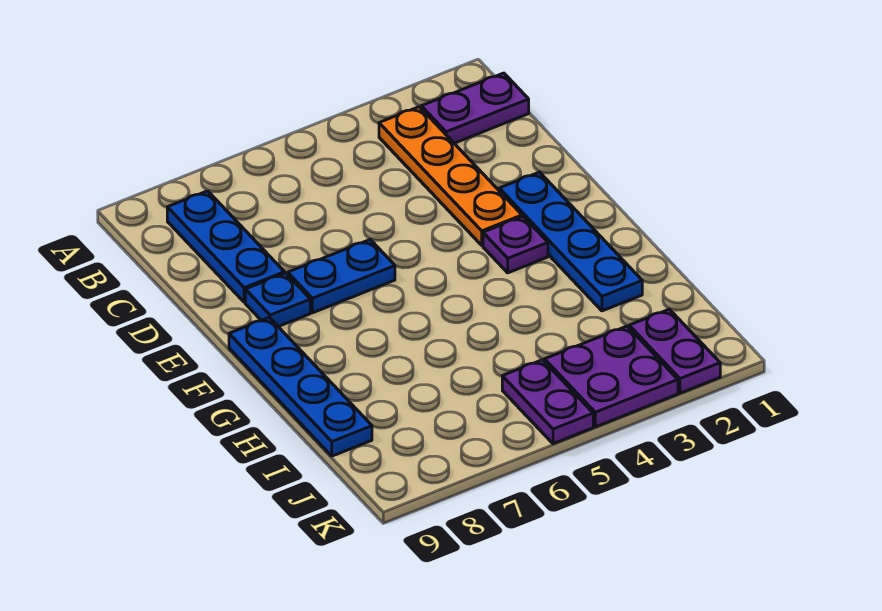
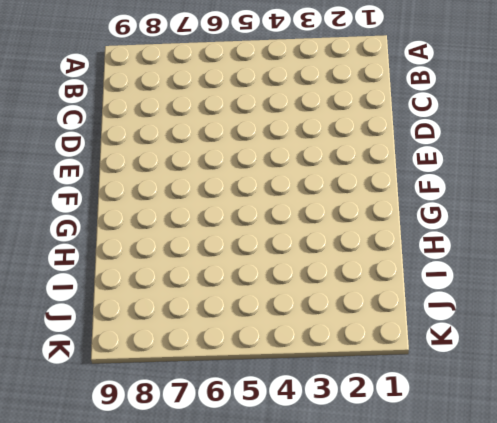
none -> purple plate B1:B2 level 1
none -> orange plate B3:E3 level 1

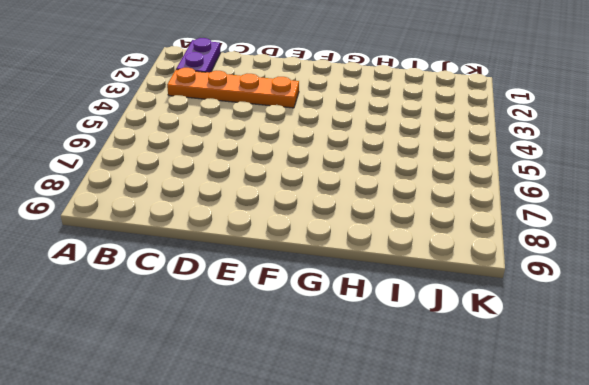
none -> blue plate B8:D8 level 1
none -> blue plate E2:H2 level 1

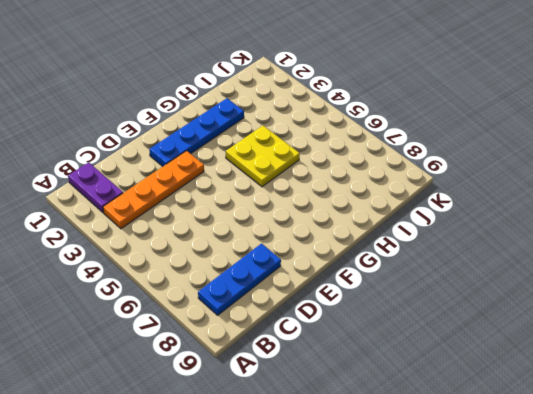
yellow plate G4:H5 level 1 -> none
none -> blue plate E6:E7 level 1
none -> blue plate E8 level 1

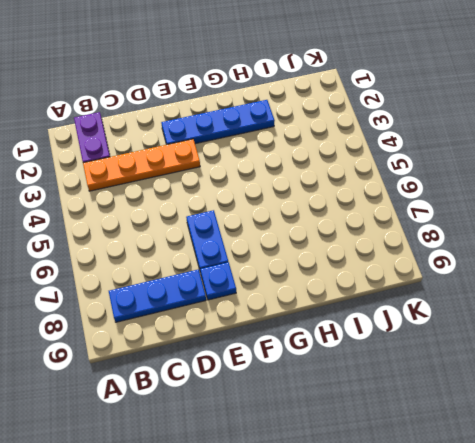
none -> purple plate F3 level 1
none -> blue plate F9:I9 level 1

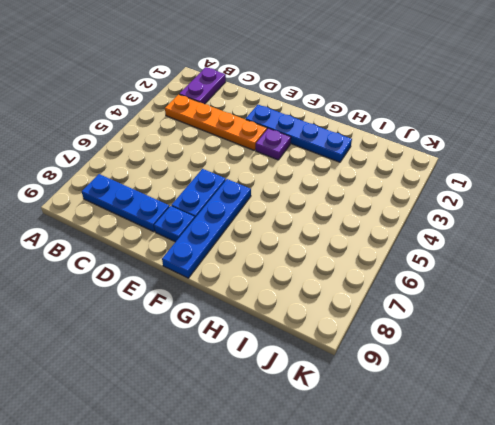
blue plate F6:F9 level 1 -> blue plate F9:I9 level 1
none -> purple plate J2:K2 level 1
none -> purple plate J3:K4 level 1

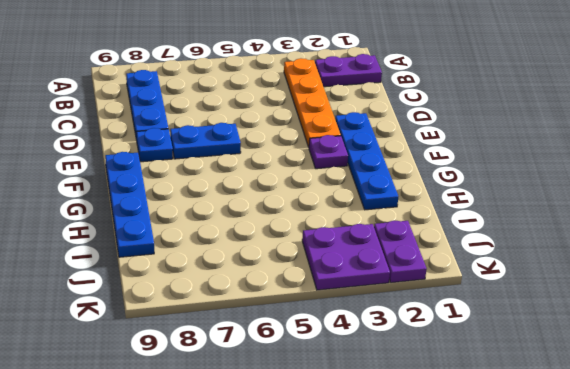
none -> purple plate J5:K5 level 1

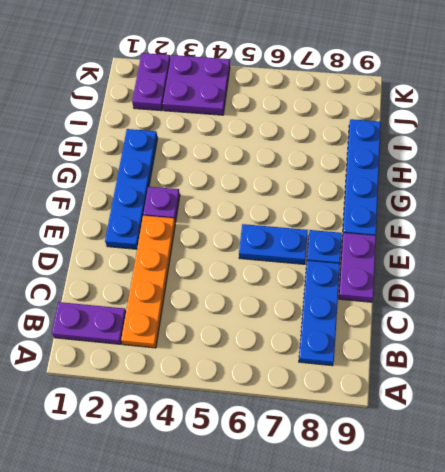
purple plate D9:E9 level 1 -> purple plate J5:K5 level 1

